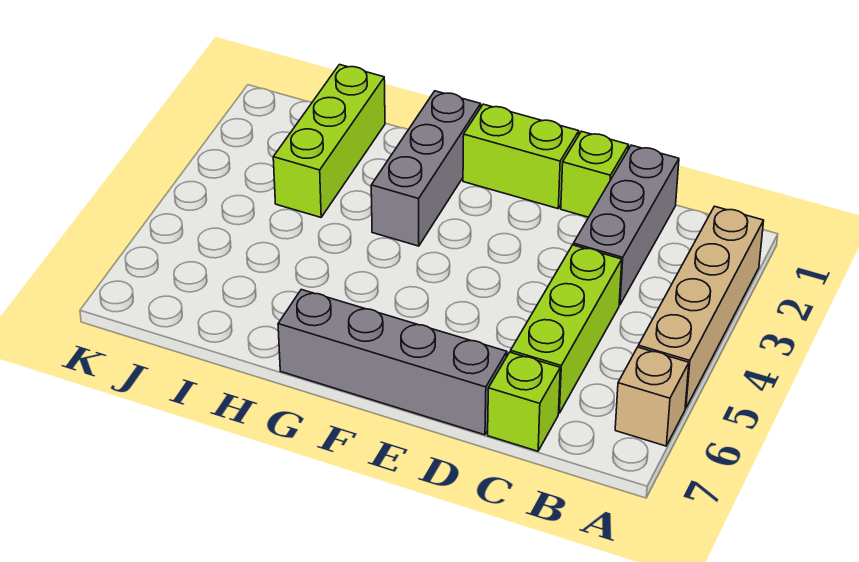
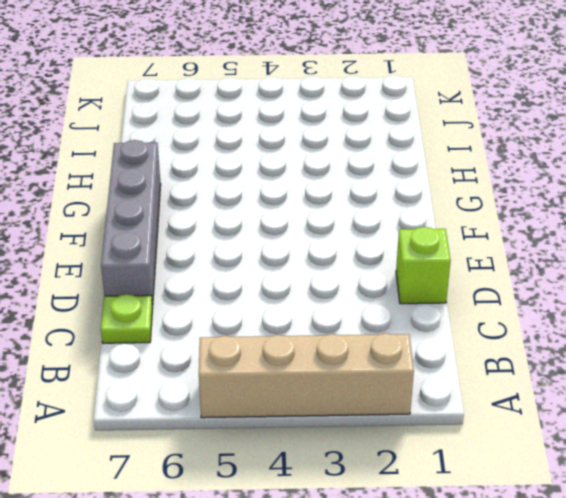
lime plate C7 level 1 -> lime brick C7 level 1
none -> tan brick A6 level 1
none -> grey brick C1:C3 level 1

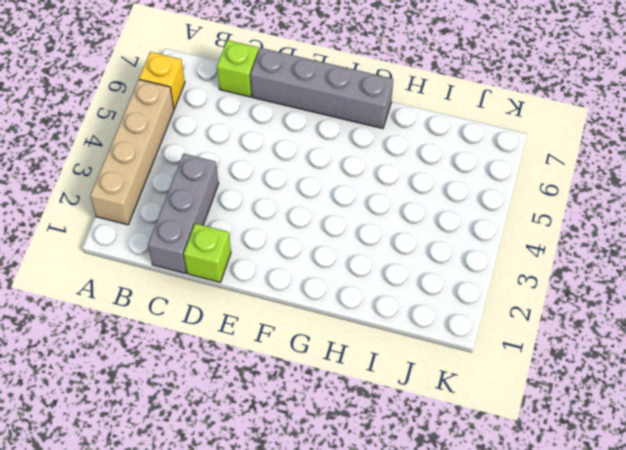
yellow brick A6 level 1 -> tan brick A6 level 1
none -> lime brick C4:C6 level 1
none -> lime brick E1:F1 level 1

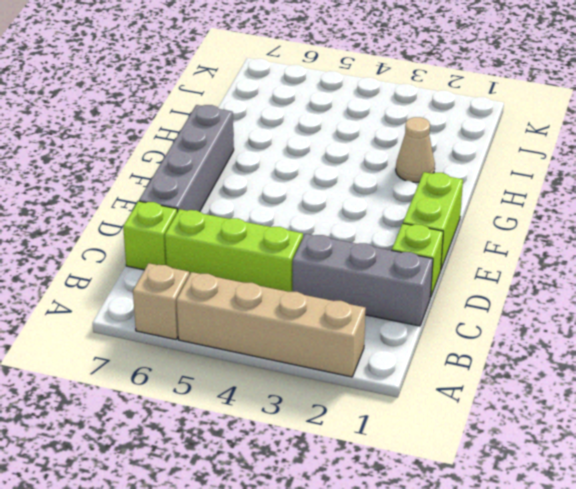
tan cone H2 level 1 -> none
none -> grey brick G1:G3 level 1
none -> lime brick I1:I3 level 1

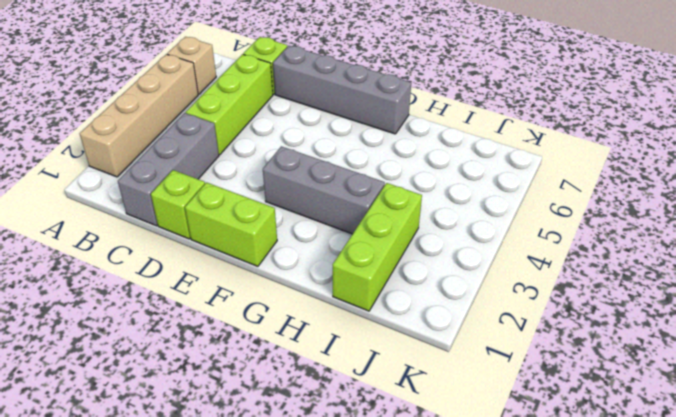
grey brick F3:H3 level 1 -> grey brick G1:G3 level 1

